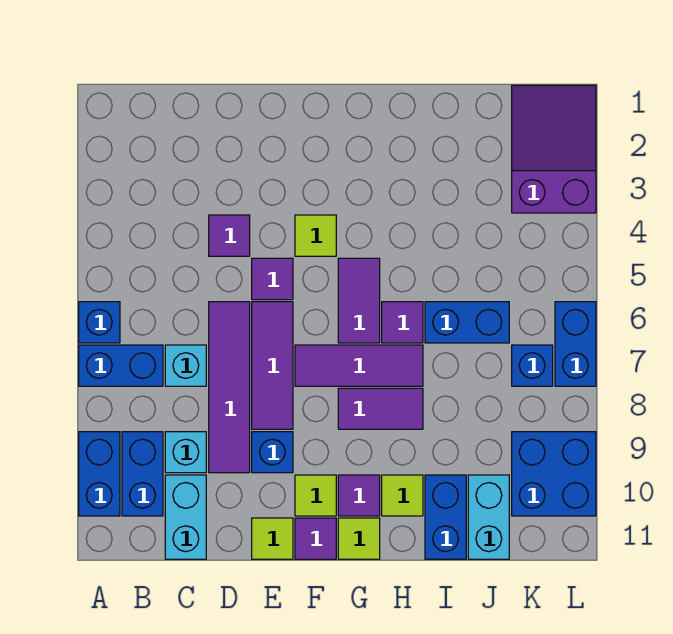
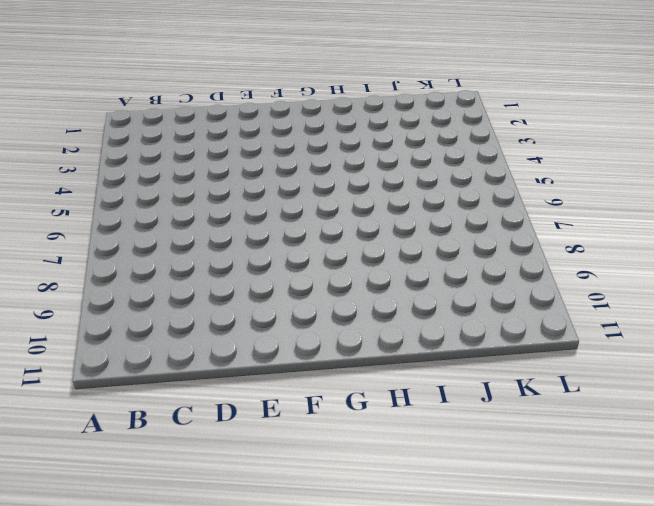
none -> blue brick A6 level 1
none -> blue brick A7:B7 level 1
none -> blue brick A9:A10 level 1
none -> blue brick B9:B10 level 1

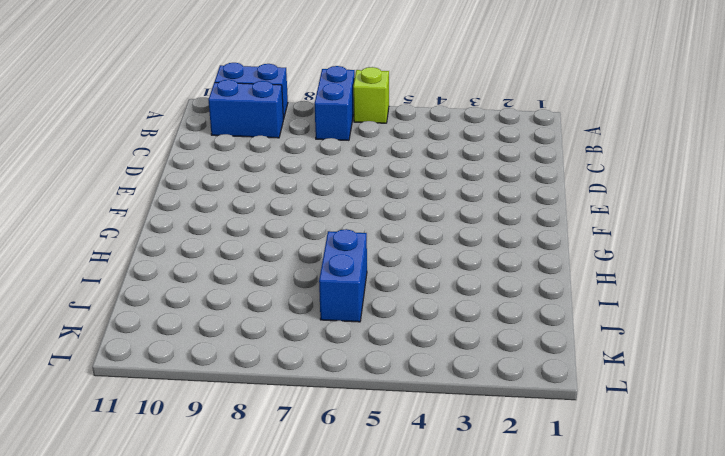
lime brick A6 level 1 -> blue brick A6 level 1
none -> cyan brick C7 level 1
none -> cyan brick C9 level 1
none -> cyan brick C10:C11 level 1
none -> purple tile D4 level 1

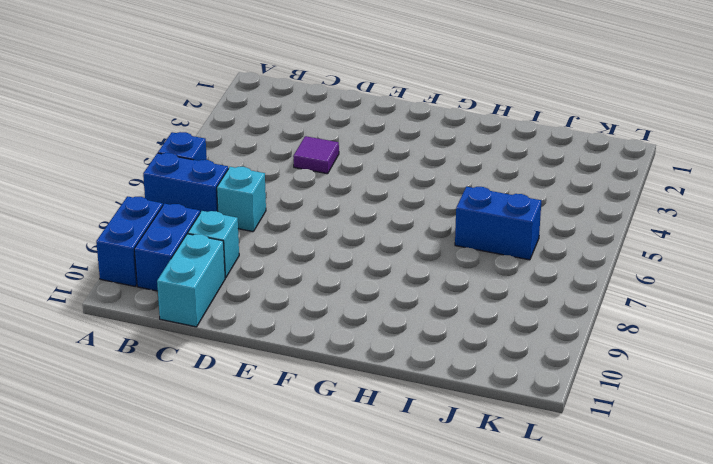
none -> purple tile D6:D9 level 1
none -> purple tile E5 level 1
none -> purple tile E6:E8 level 1
none -> blue brick E9 level 1

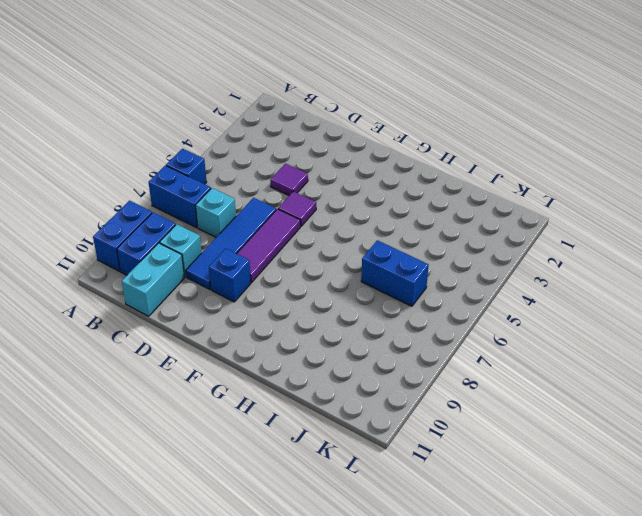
blue tile D6:D9 level 1 -> purple tile D6:D9 level 1
none -> lime tile E11 level 1
none -> lime tile F4 level 1
none -> purple tile F7:H7 level 1
none -> lime tile F10 level 1

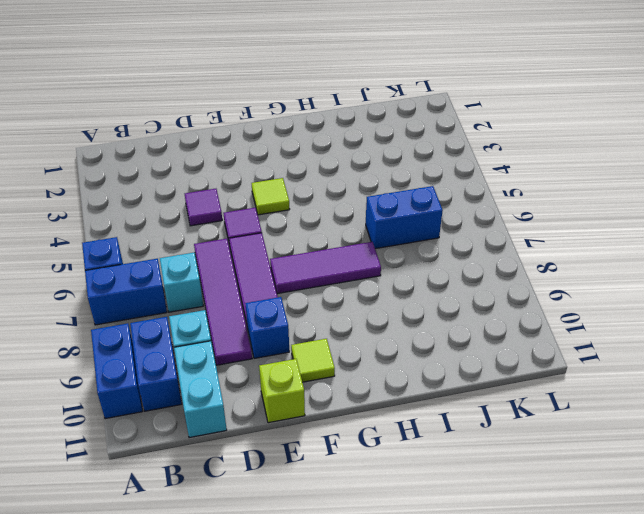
lime brick E11 level 1 -> lime tile E11 level 1
none -> purple tile F11 level 1
none -> purple tile G5:G6 level 1
none -> purple tile G8:H8 level 1
none -> purple tile G10 level 1

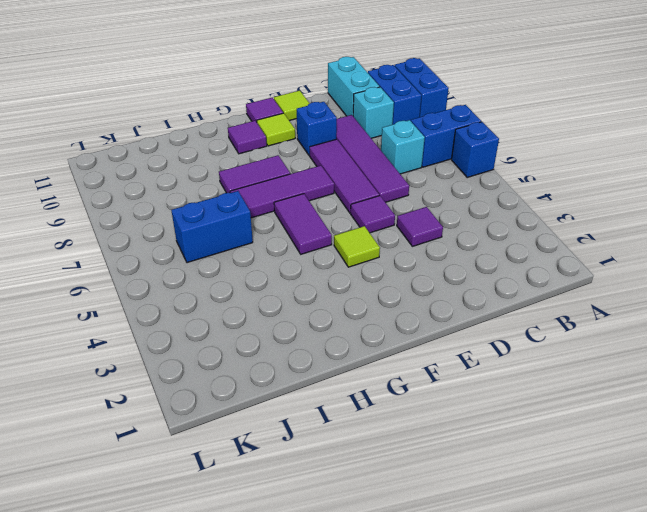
none -> lime tile G11 level 1
none -> purple tile H6 level 1
none -> lime tile H10 level 1
none -> blue brick I10:I11 level 1

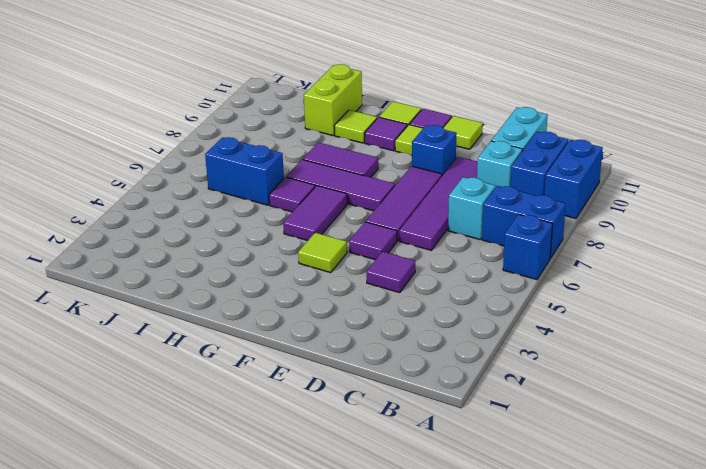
lime brick I10:I11 level 1 -> blue brick I10:I11 level 1
none -> cyan brick J10:J11 level 1
none -> purple slope K1:L3 level 1 top 3
none -> blue brick K7 level 1
none -> blue brick K9:L10 level 1

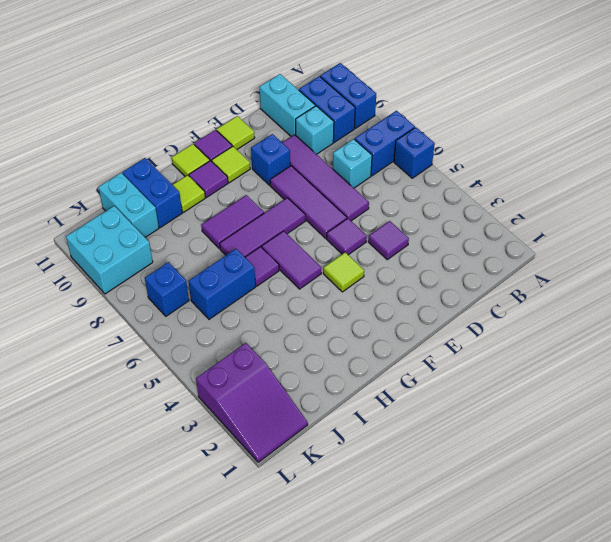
cyan brick K9:L10 level 1 -> blue brick K9:L10 level 1
none -> blue brick L6:L7 level 1

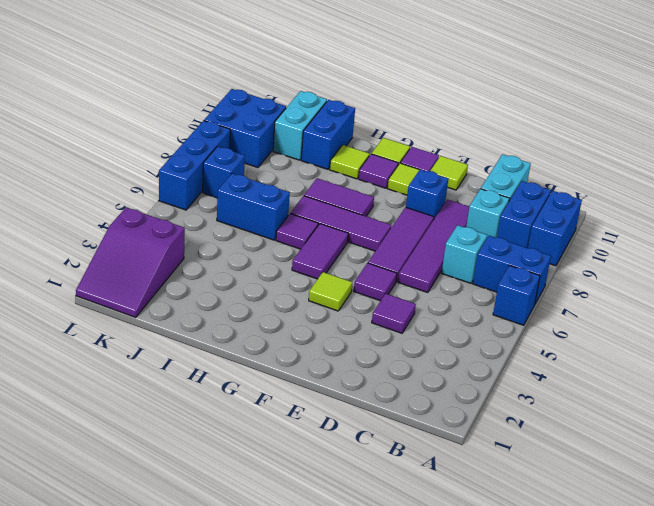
blue brick L6:L8 level 1 -> blue brick L6:L7 level 1

